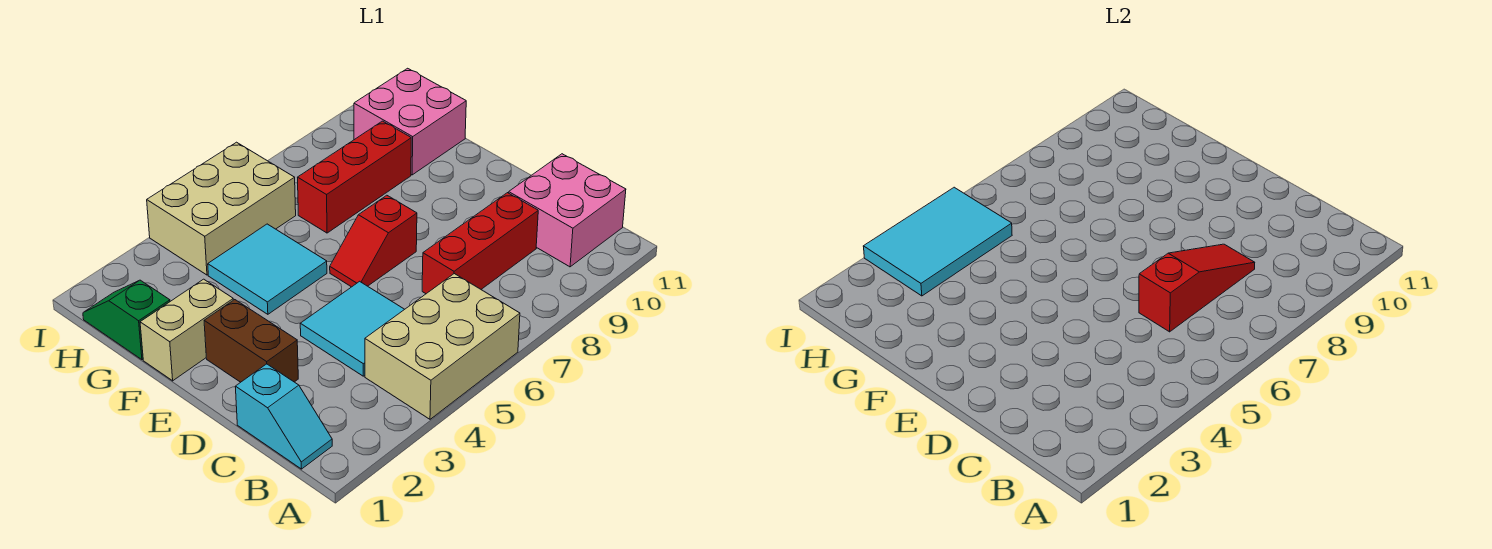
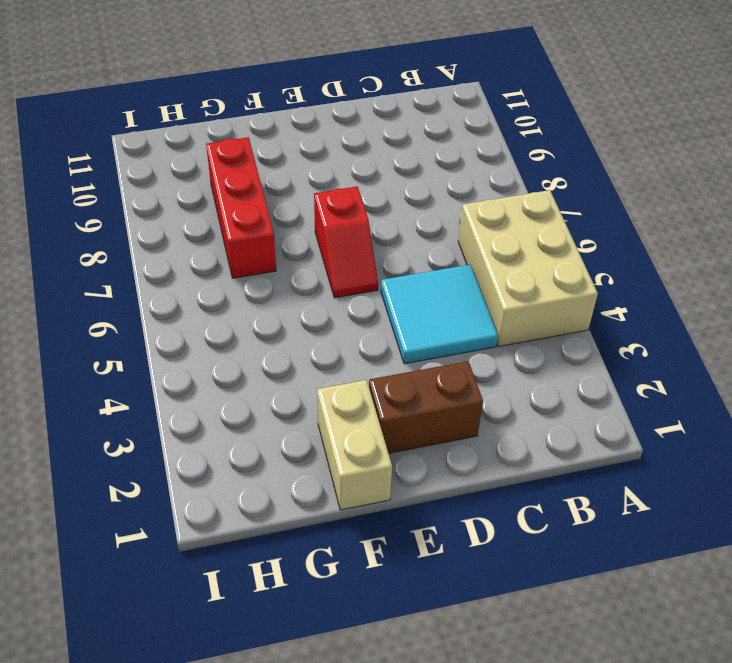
none -> cyan slope B1:C1 level 1 top C
none -> pink brick B10:C11 level 1
none -> red brick C7:C9 level 1

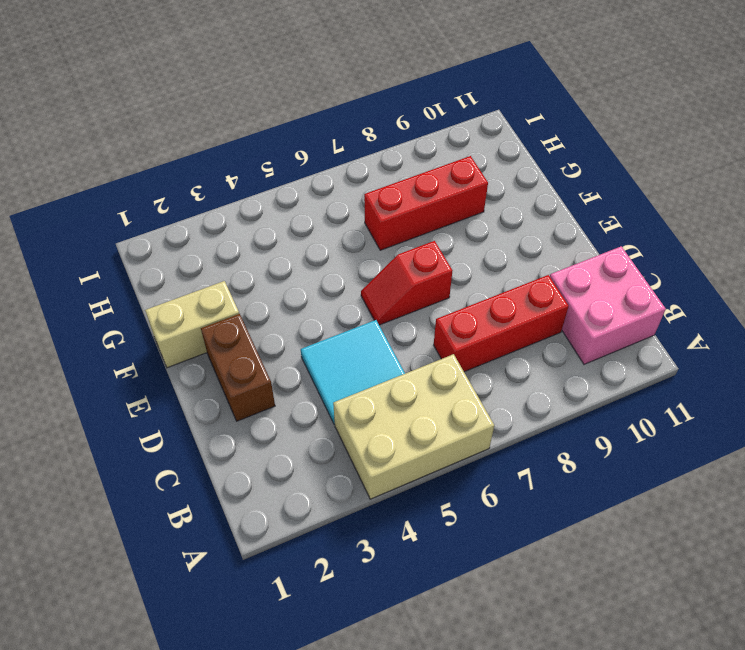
none -> cyan slope B1:C1 level 1 top C
none -> cyan tile F4:G5 level 1
none -> green slope G1:H1 level 1 top G

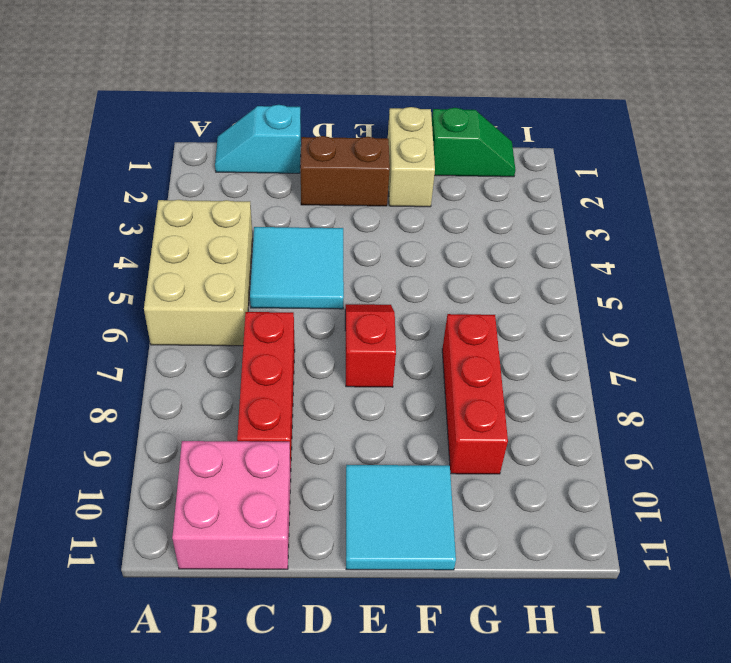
cyan tile E10:F11 level 1 -> cyan tile F4:G5 level 1
none -> pink brick G10:H11 level 1
none -> tan brick H4:I6 level 1
none -> red slope C6:C8 level 2 top 6

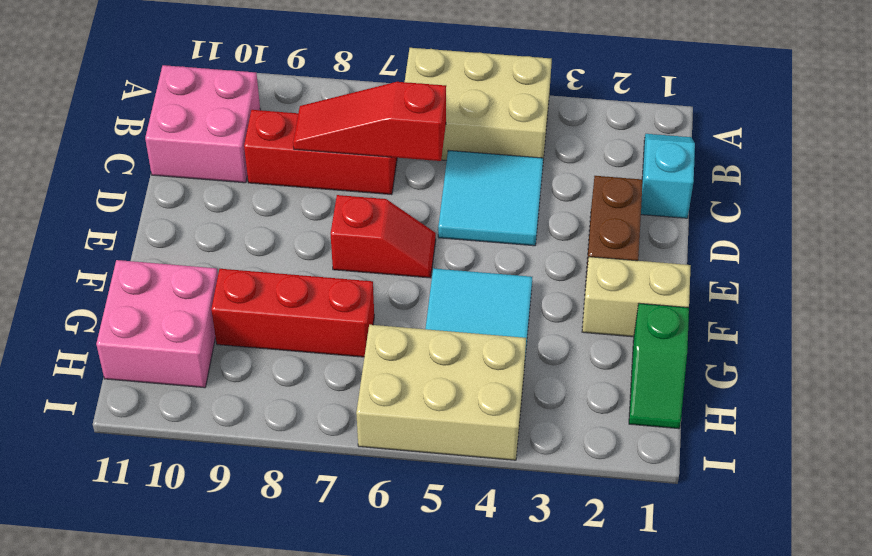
none -> cyan tile H3:I5 level 2

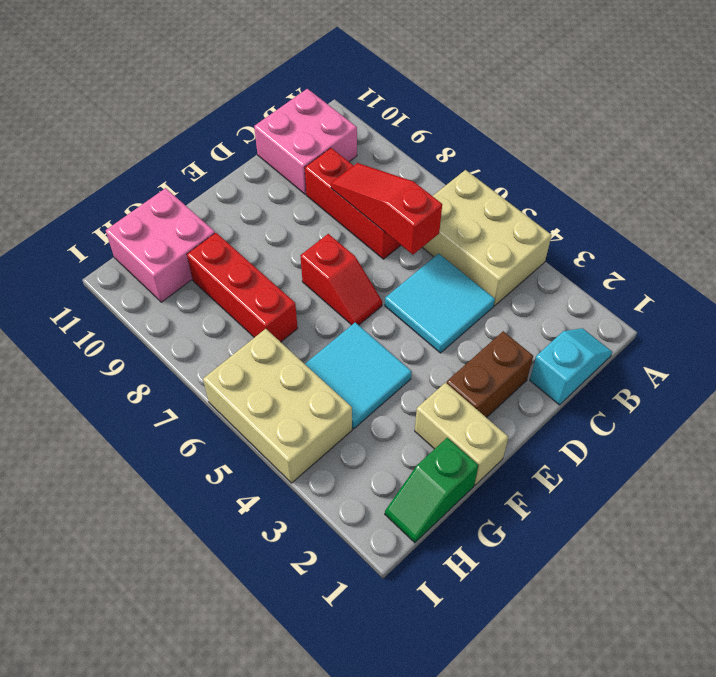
none -> cyan tile H3:I5 level 2

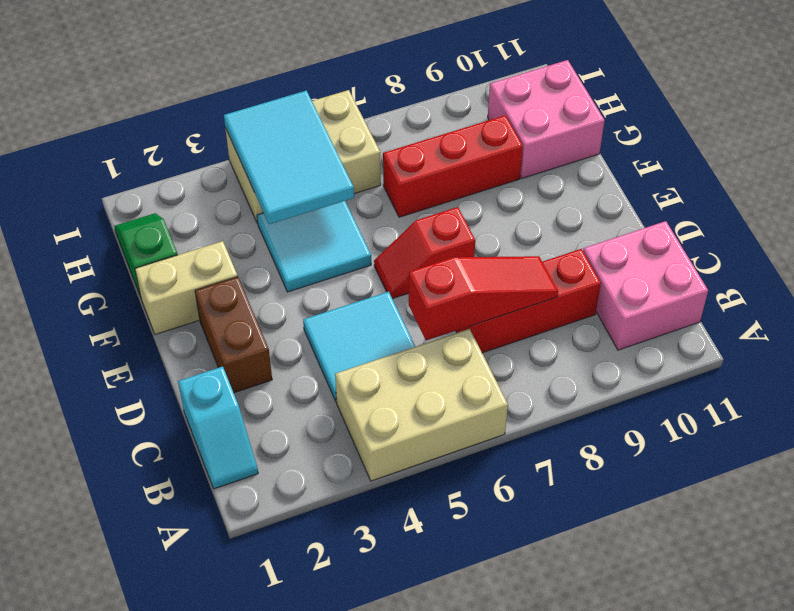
cyan tile G4:I5 level 2 -> cyan tile H3:I5 level 2

